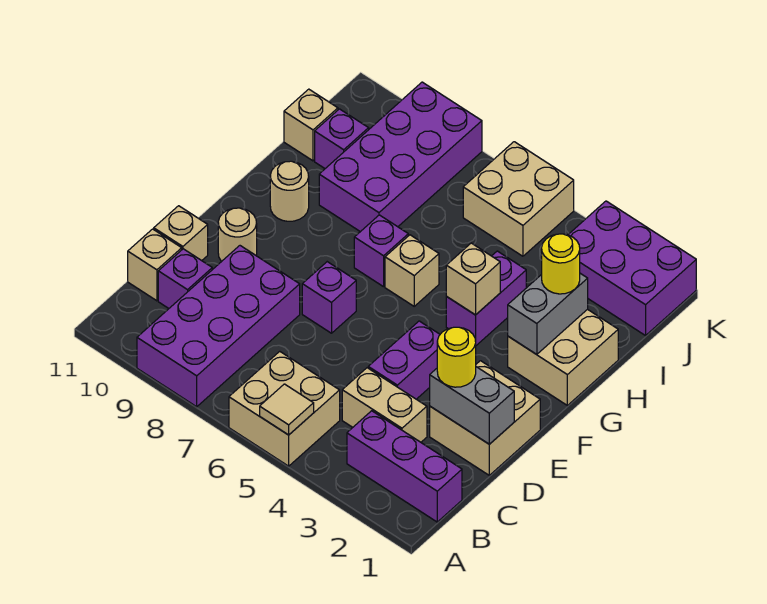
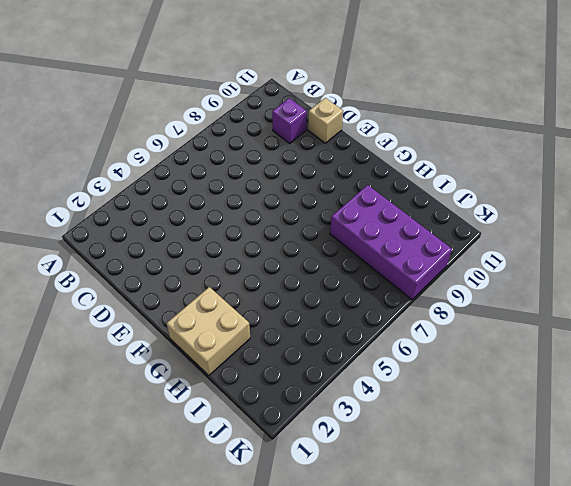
none -> tan brick A5:B6 level 1
none -> purple brick A8:D9 level 1
none -> purple brick B1:B3 level 1

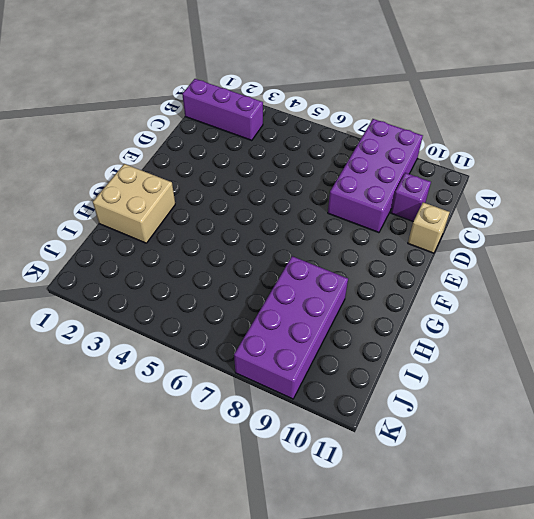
none -> tan brick A5:B6 level 1
none -> tan brick C3:C4 level 1
none -> tan brick C11 level 1

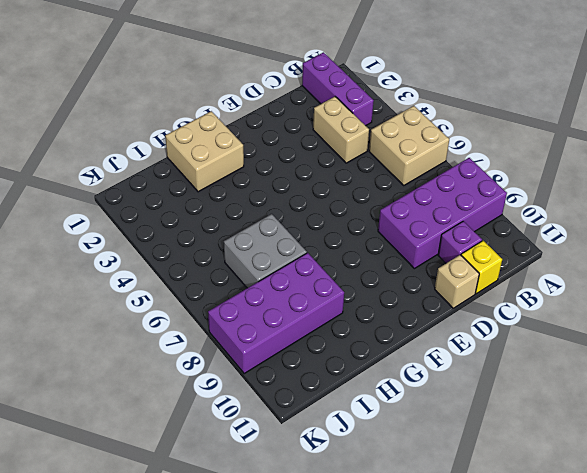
yellow brick C11 level 1 -> tan brick C11 level 1
grey brick H6:I7 level 1 -> none
none -> tan brick D1:E2 level 1
none -> purple brick D4:E4 level 1
none -> purple brick E7 level 1

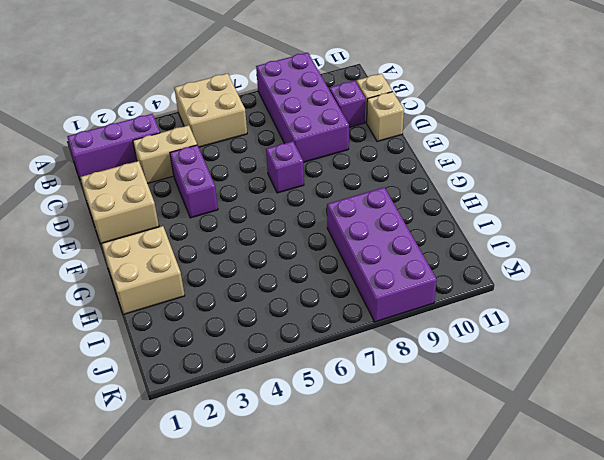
none -> tan round brick E10 level 1
none -> purple brick G4:H4 level 1
none -> tan brick G6 level 1

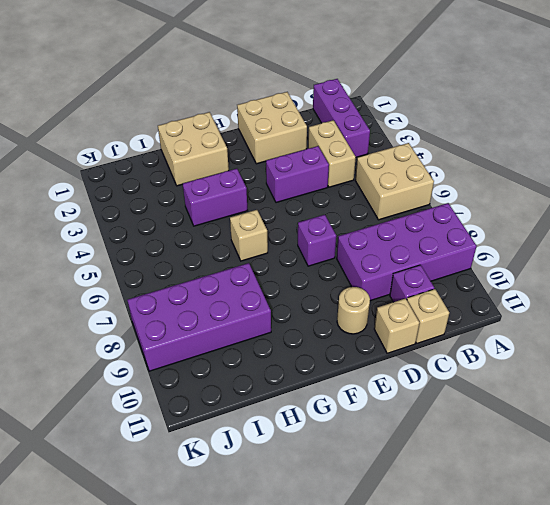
none -> purple brick G7 level 1
none -> tan round brick G10 level 1
none -> purple brick I10 level 1

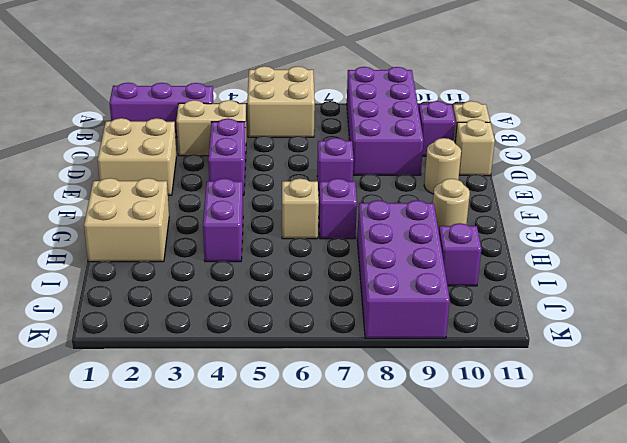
none -> tan brick I11 level 1
none -> purple brick J1:K3 level 1
none -> tan brick J5:K6 level 1

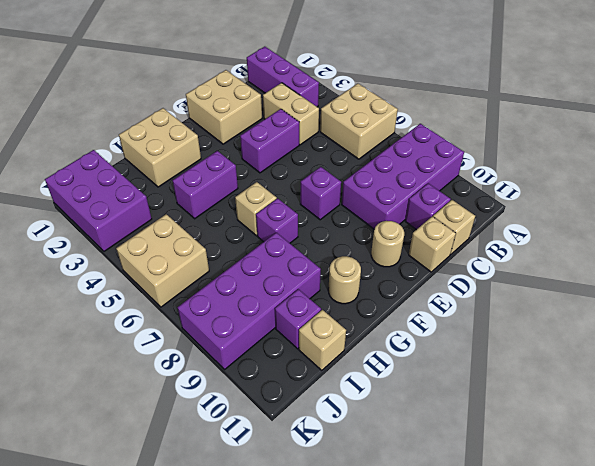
none -> tan tile A5 level 2
none -> grey brick D1:D2 level 2
none -> grey brick G2:H2 level 2

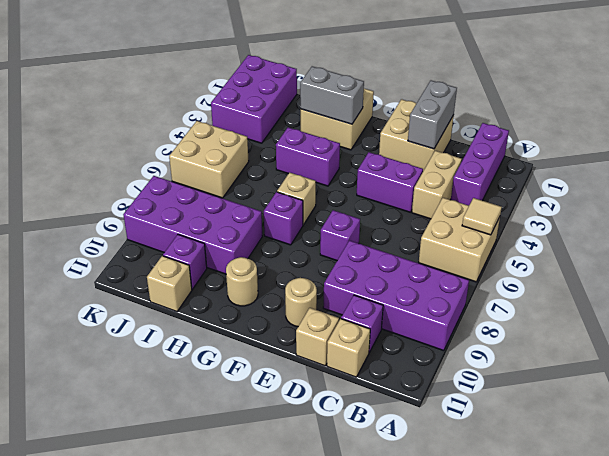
none -> tan brick G4 level 2
none -> yellow round brick D2 level 3
none -> yellow round brick H2 level 3

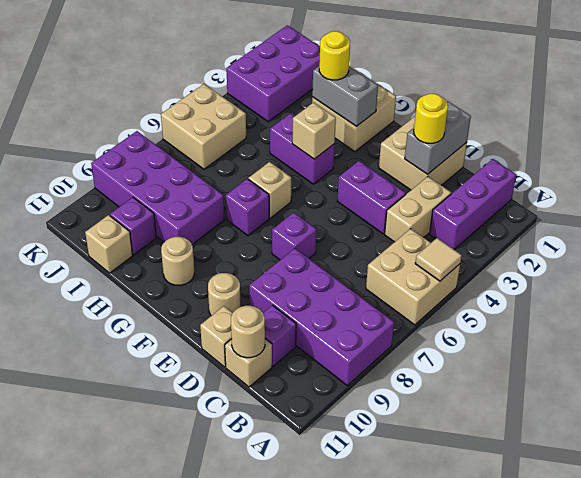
tan round brick C11 level 2 -> none

